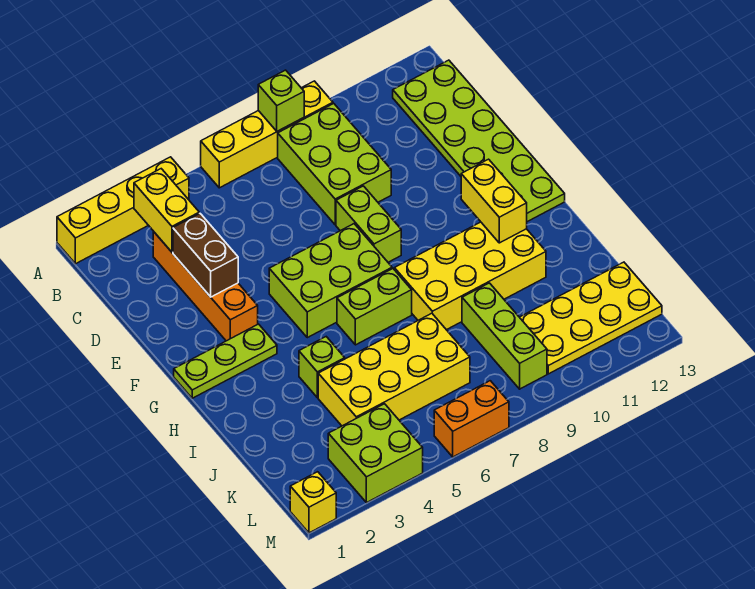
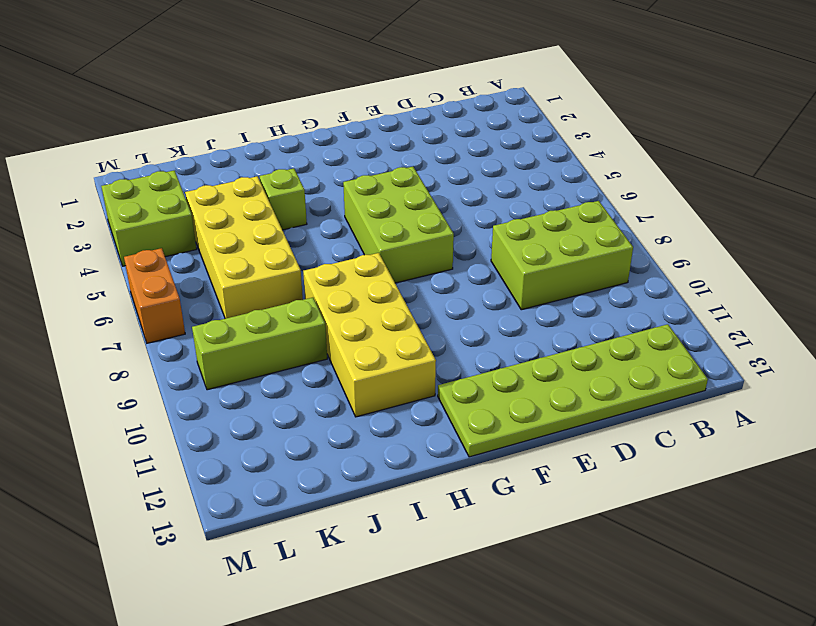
none -> yellow brick A1:A4 level 1
none -> yellow brick A6:A9 level 1
none -> orange brick C3:F3 level 1

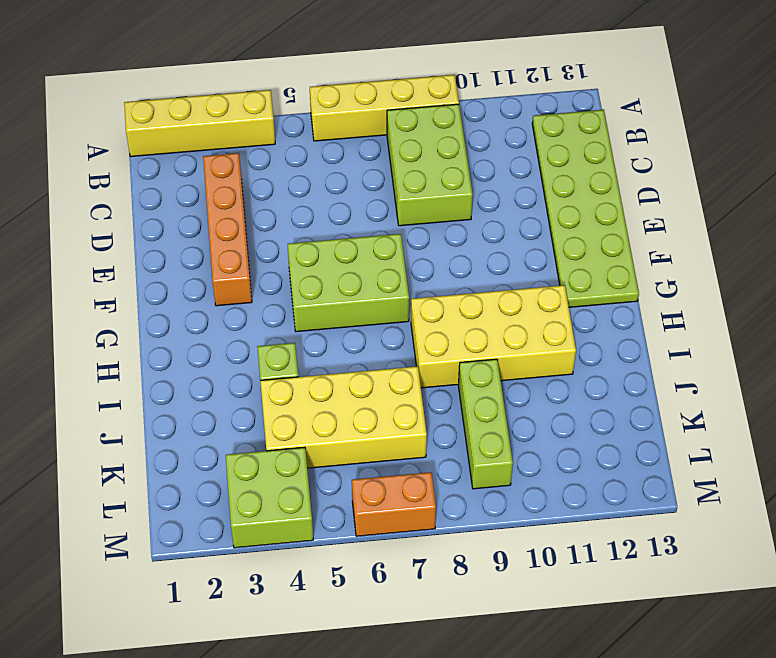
none -> lime brick E8:F8 level 1
none -> lime plate G1:G3 level 1
none -> lime brick H6:H7 level 1

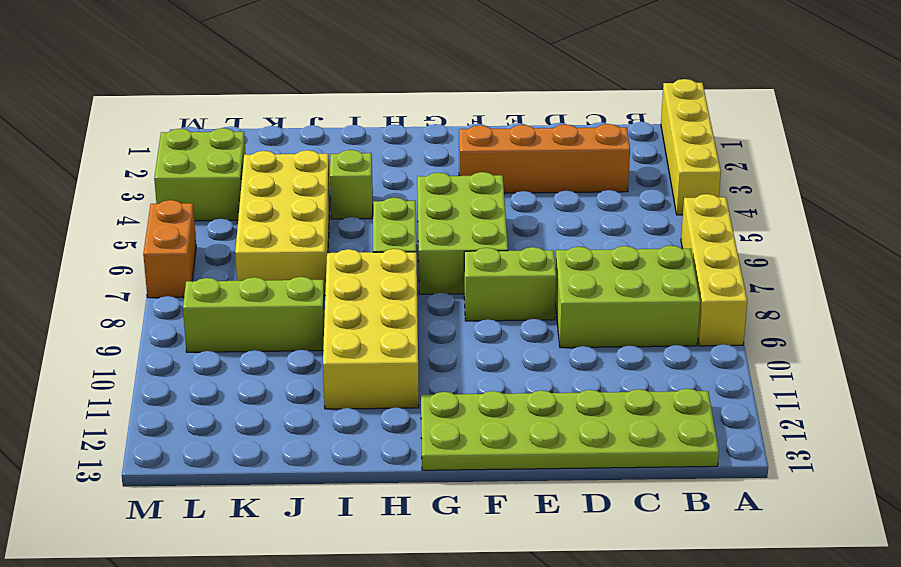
none -> lime plate G1:G3 level 1
none -> yellow plate K10:L13 level 1
none -> yellow brick M1 level 1

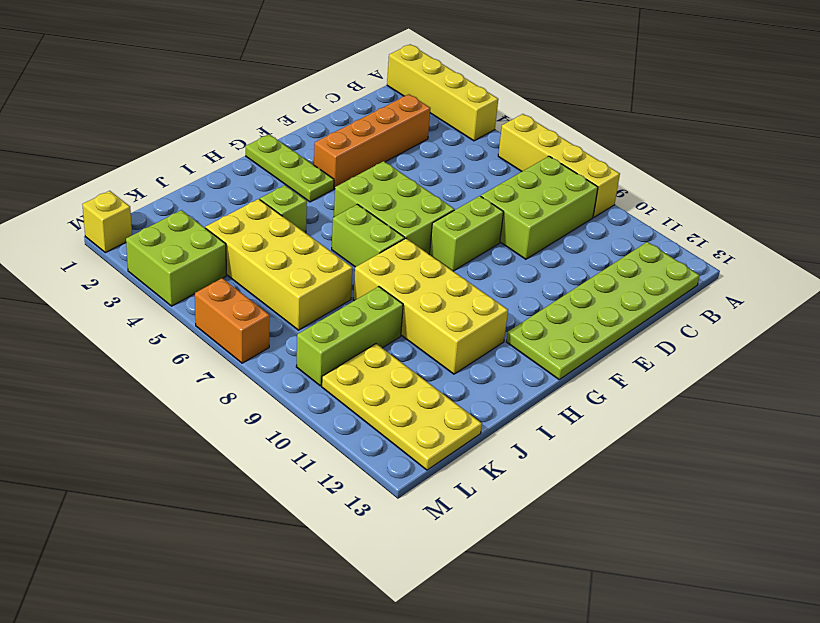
none -> lime brick A8 level 2
none -> yellow brick B3:C3 level 2
none -> brown brick D3:E3 level 2

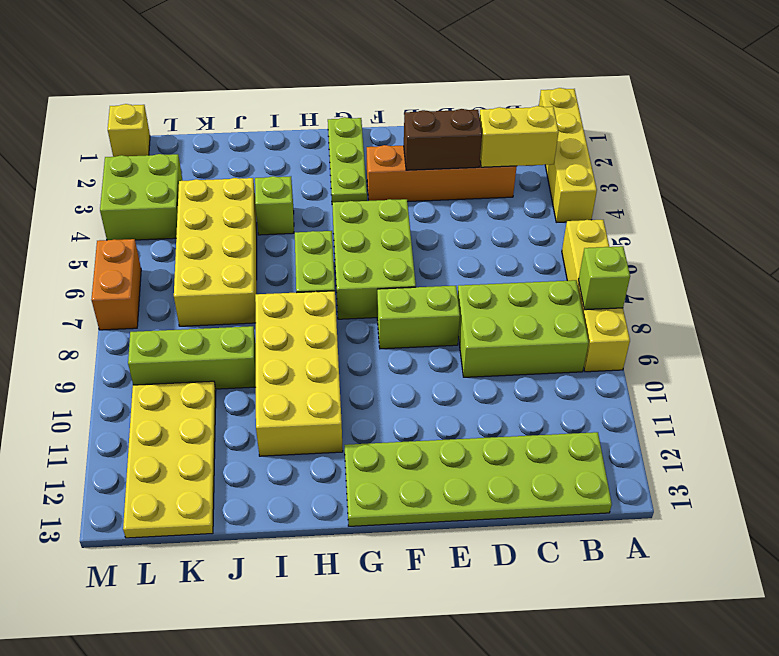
none -> yellow brick G11:H11 level 2

